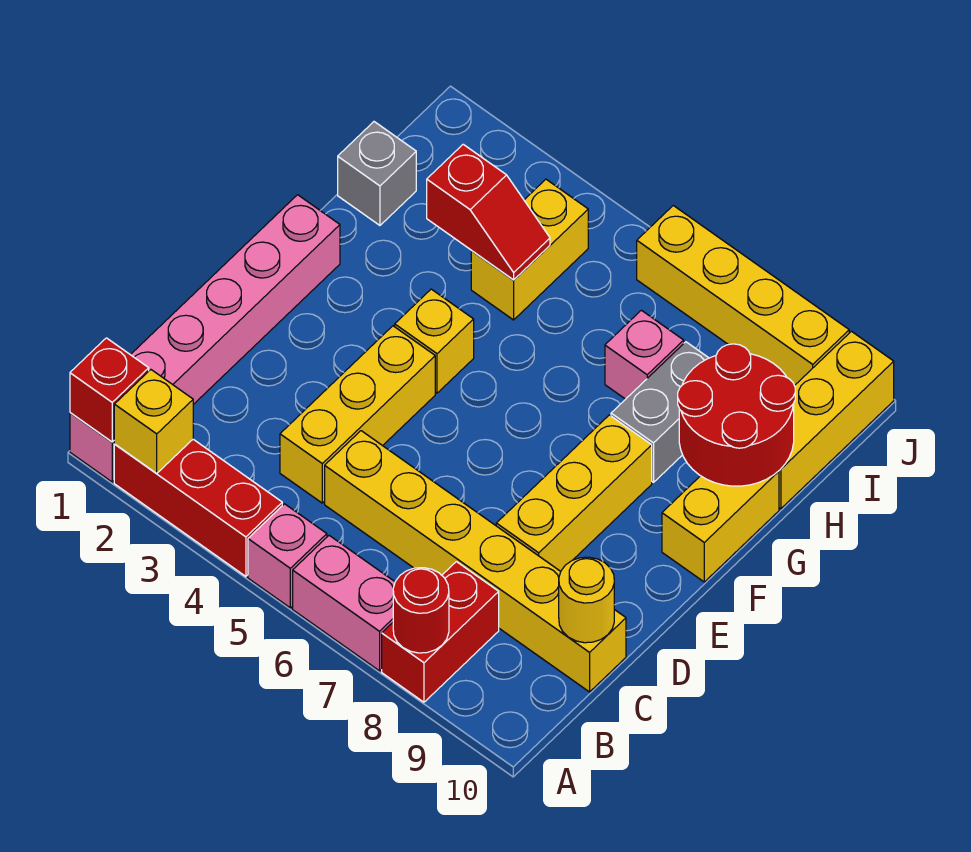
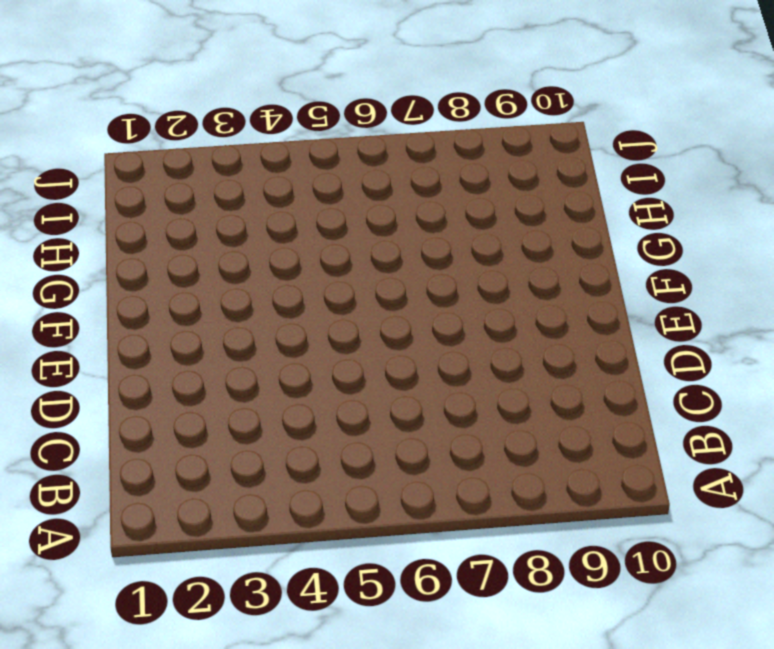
none -> pink brick A1:F1 level 1
none -> red brick A2:A4 level 1
none -> pink brick A5 level 1

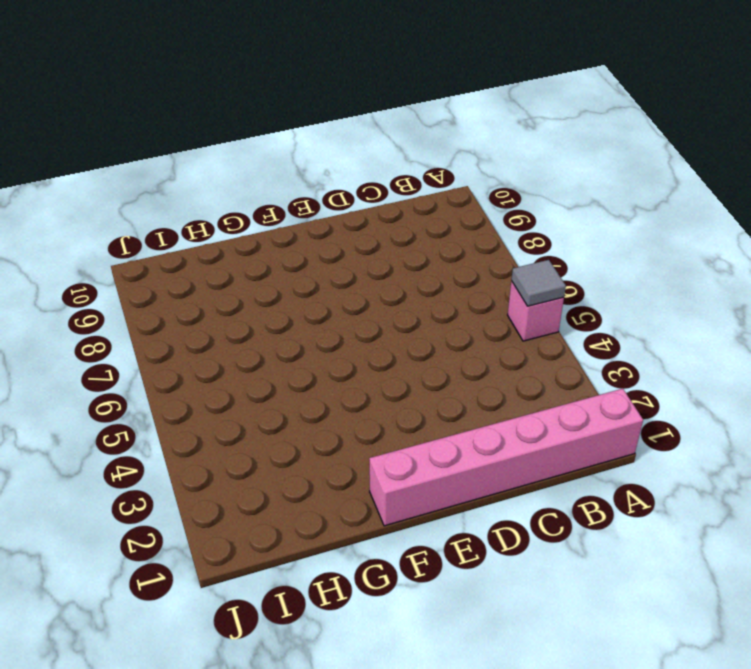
grey tile A5 level 2 -> none
none -> red brick A2:A4 level 1
none -> pink brick A6:A7 level 1
none -> red brick A8:B8 level 1

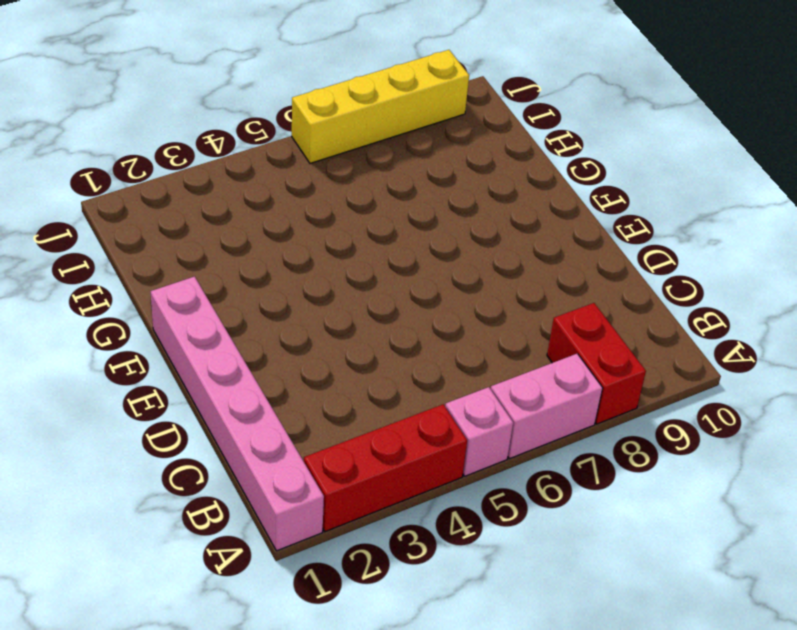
none -> yellow brick C4:E4 level 1
none -> yellow brick C5:C10 level 1
none -> yellow brick D8:F8 level 1

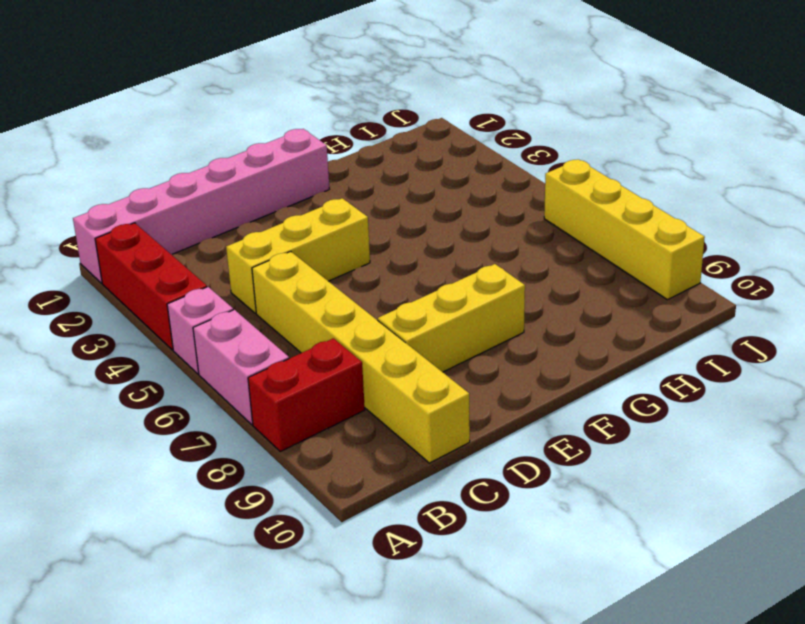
none -> yellow brick F4 level 1
none -> yellow brick F10:G10 level 1
none -> grey brick G8:H8 level 1

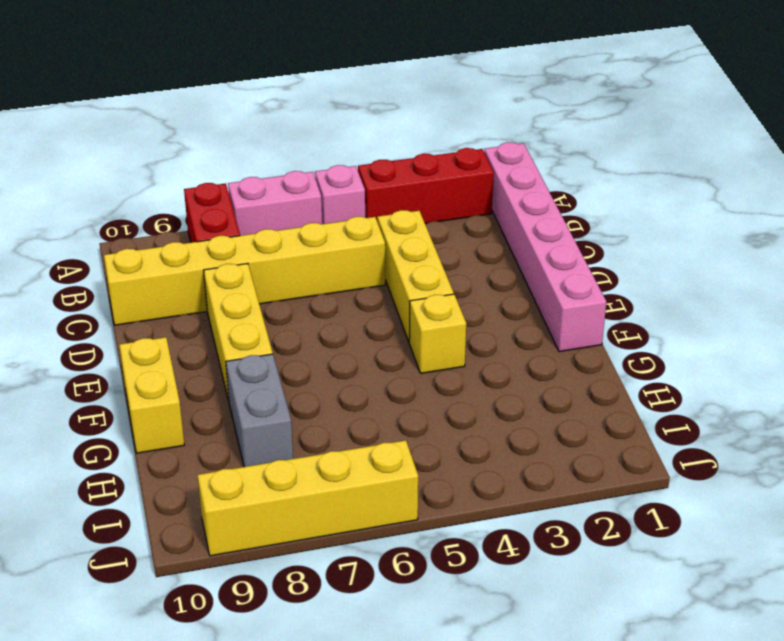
none -> grey brick H1 level 1
none -> yellow brick H4:I4 level 1
none -> pink brick H7 level 1

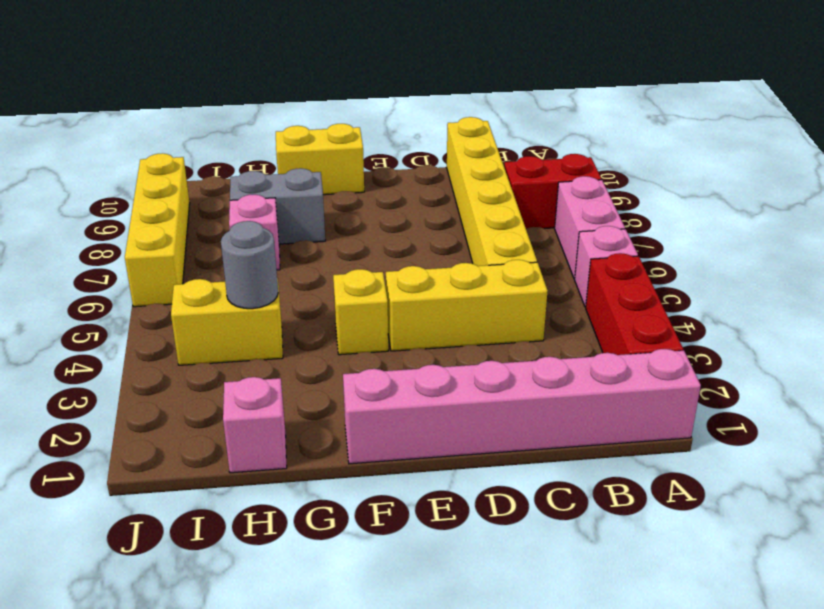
pink brick H1 level 1 -> grey brick H1 level 1
grey round brick H4 level 2 -> red slope H3:H4 level 2 top 3
none -> yellow brick D8:F8 level 1
none -> yellow brick H10:J10 level 1
none -> red brick A1 level 2

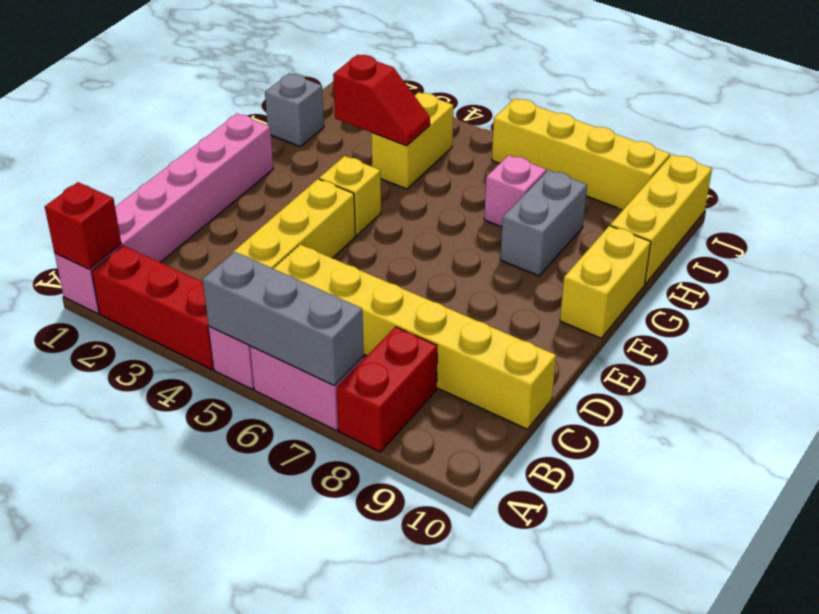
grey brick A5:A7 level 2 -> none
none -> yellow brick D8:F8 level 1
none -> yellow brick A2 level 2
none -> red round brick A8 level 2

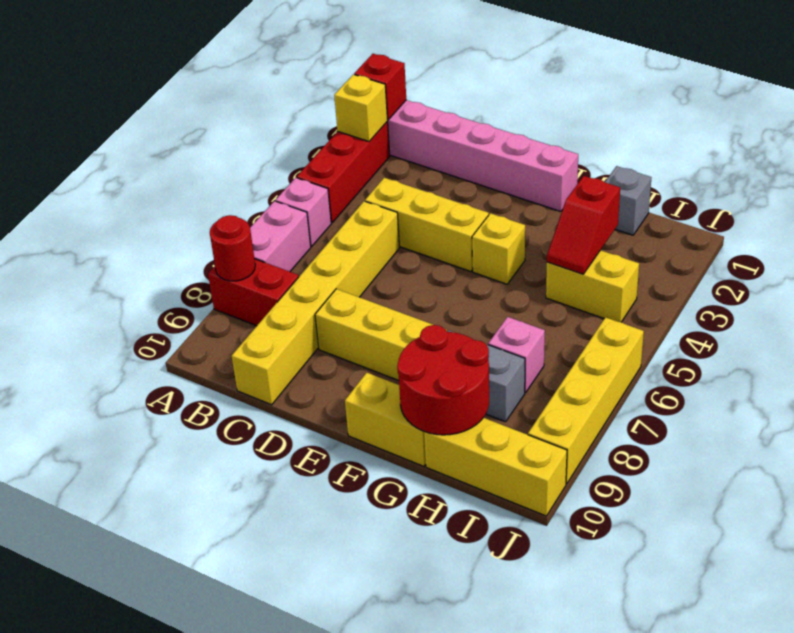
none -> yellow round brick C10 level 2

